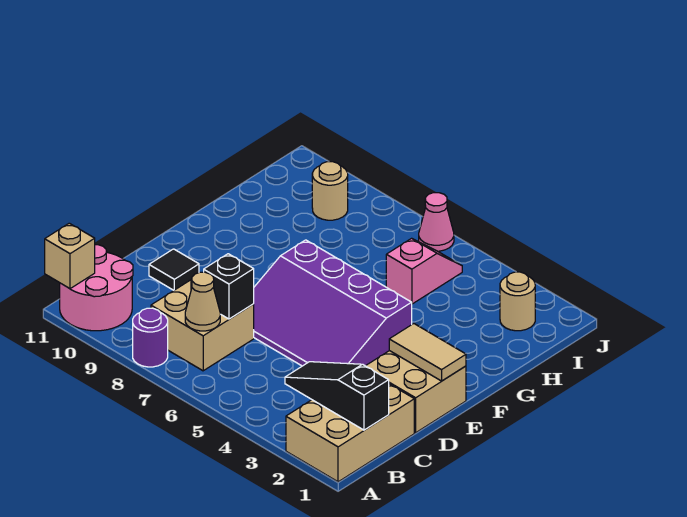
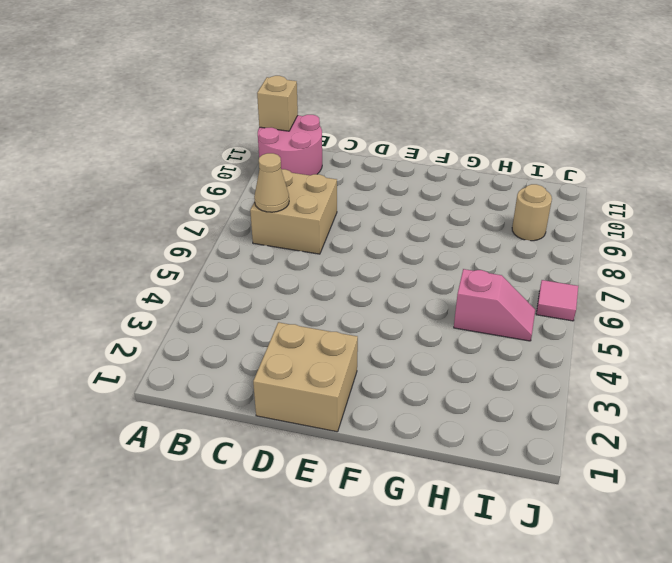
pink tile J6 level 1 -> pink cone J6 level 1
none -> tan brick A1:C2 level 1
none -> purple round brick A8 level 1
none -> purple slope D4:F7 level 1 top F

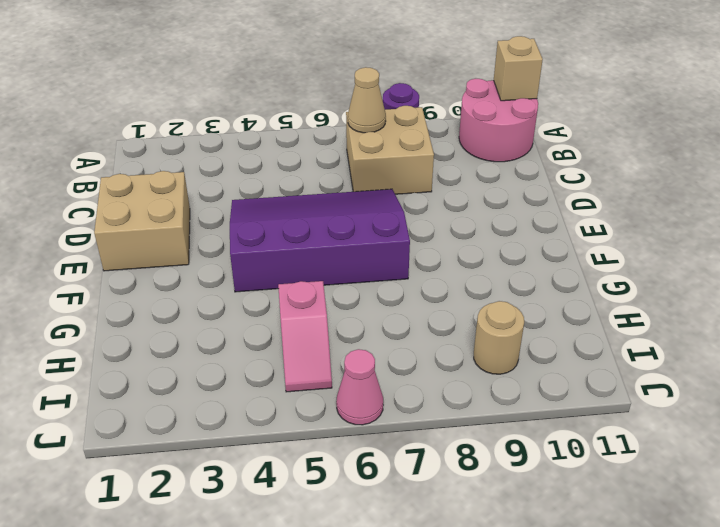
none -> tan brick A1:C2 level 1
none -> black tile D10 level 1
none -> tan round brick I2 level 1

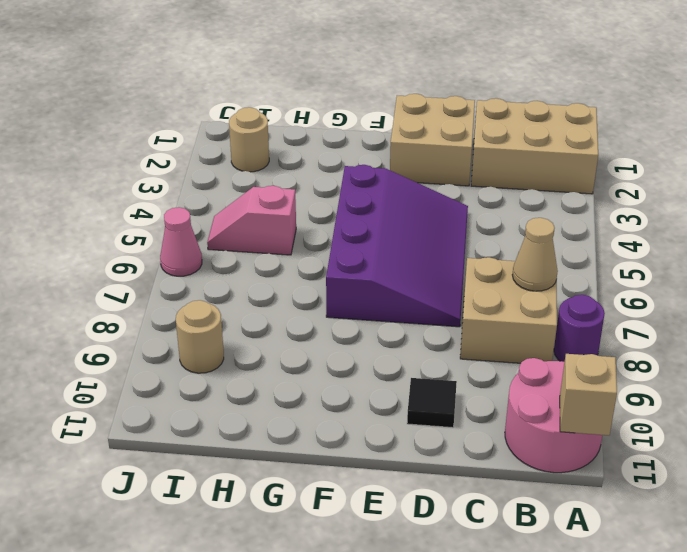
none -> black slope B1:B3 level 2 top 1
none -> black brick C7 level 2
none -> tan tile E1:E2 level 2

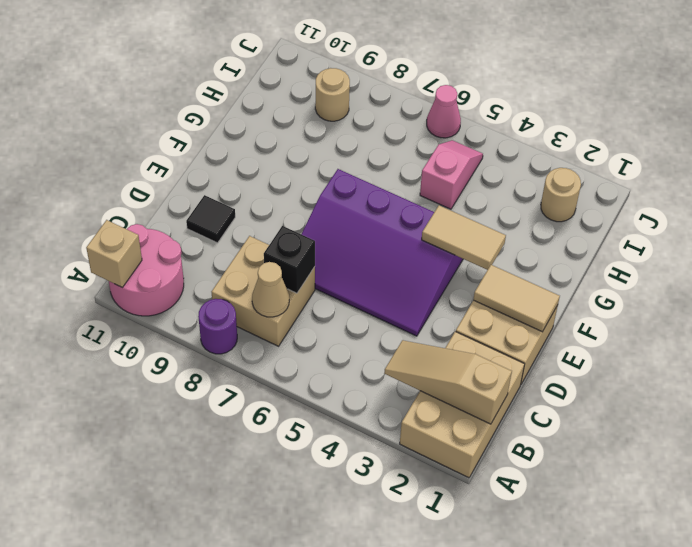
tan slope B1:B3 level 2 top 1 -> black slope B1:B3 level 2 top 1
tan tile F3:F4 level 2 -> none

